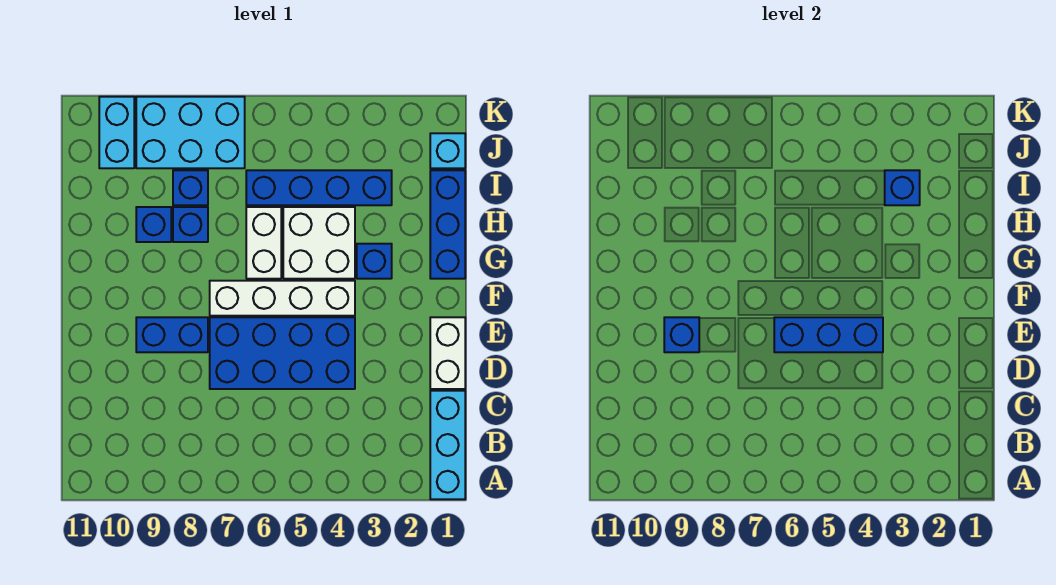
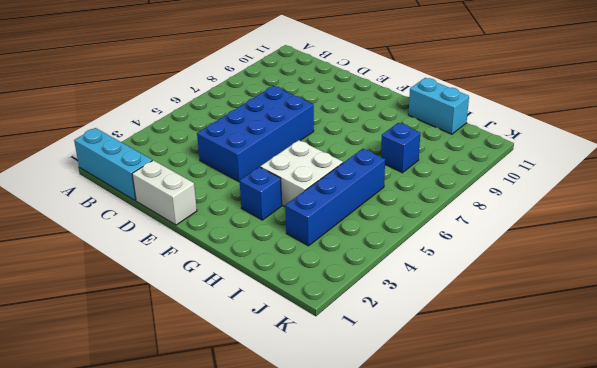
cyan brick H11:I11 level 1 -> cyan brick J10:K10 level 1
none -> blue brick E8:E9 level 1
none -> white brick F4:F7 level 1
none -> blue brick G1:I1 level 1

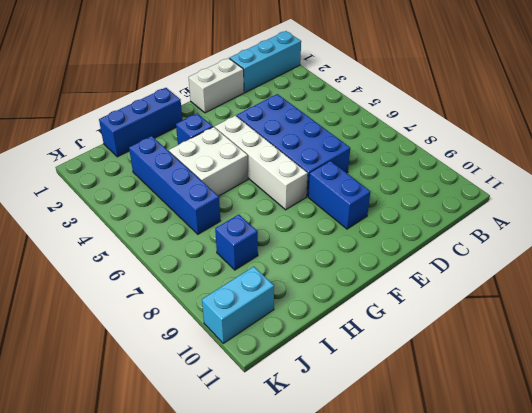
none -> white brick G6:H6 level 1
none -> blue brick H8 level 1
none -> blue brick H9 level 1

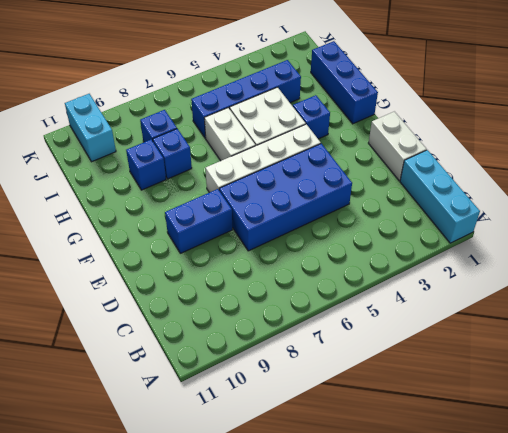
none -> cyan brick J1 level 1
none -> cyan brick J7:K9 level 1
none -> blue brick E4:E6 level 2

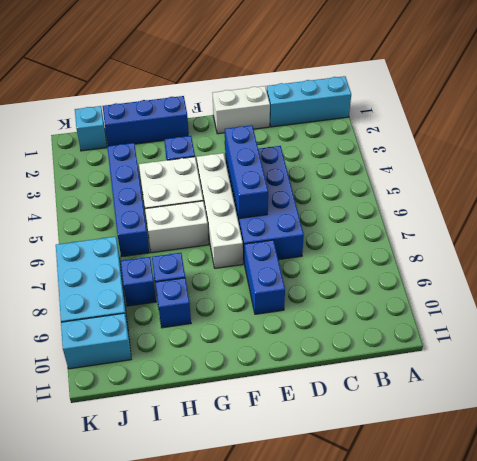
none -> blue brick E9 level 2
none -> blue brick I3 level 2

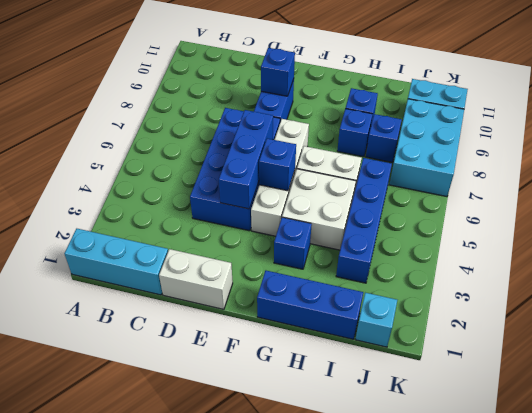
blue brick F5 level 2 -> blue brick I3 level 2

